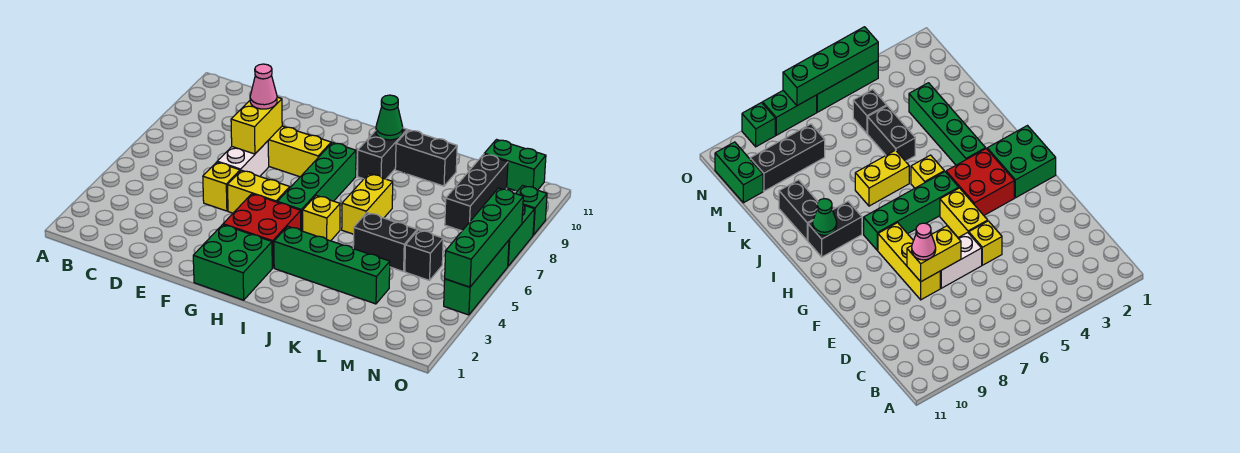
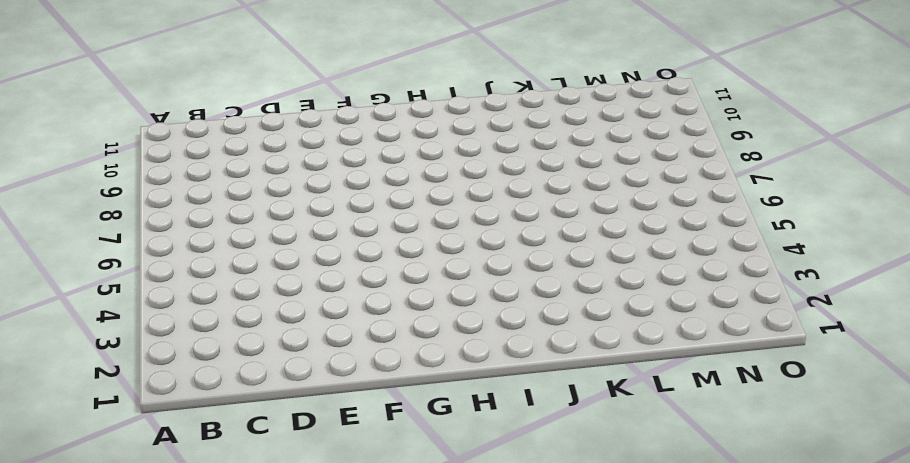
none -> yellow brick E5 level 1
none -> white brick E6:E7 level 1
none -> yellow brick E8:G8 level 1

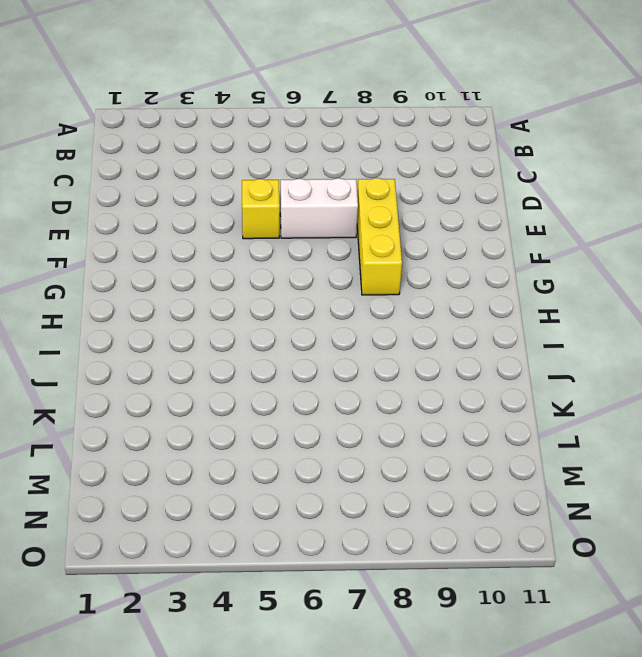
none -> yellow brick F5:G5 level 1
none -> green brick G1:H2 level 1
none -> red brick G3:H4 level 1

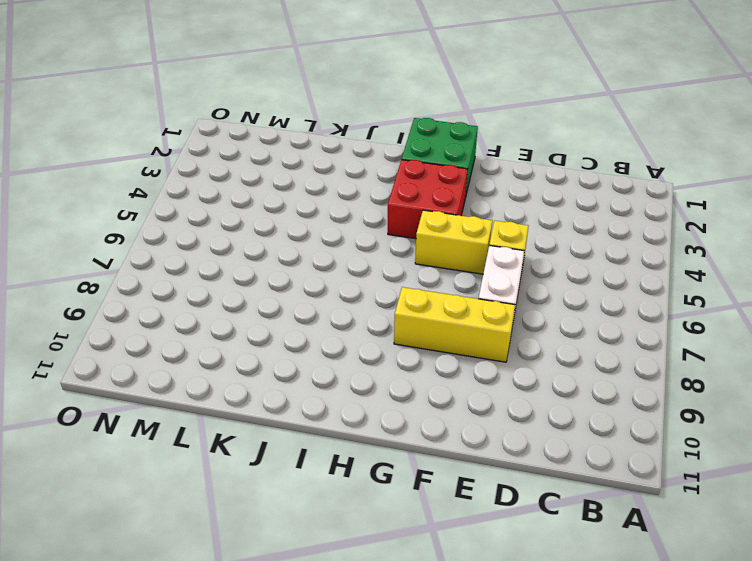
none -> green brick H5:H8 level 1
none -> green brick I3:L3 level 1
none -> yellow brick I5 level 1

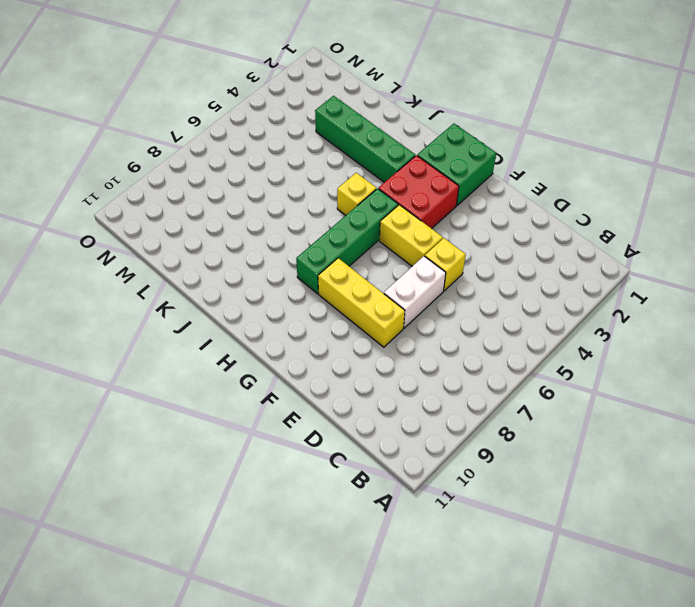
none -> black brick I9:I10 level 1
none -> yellow brick J6:J7 level 1
none -> black brick J10:K10 level 1

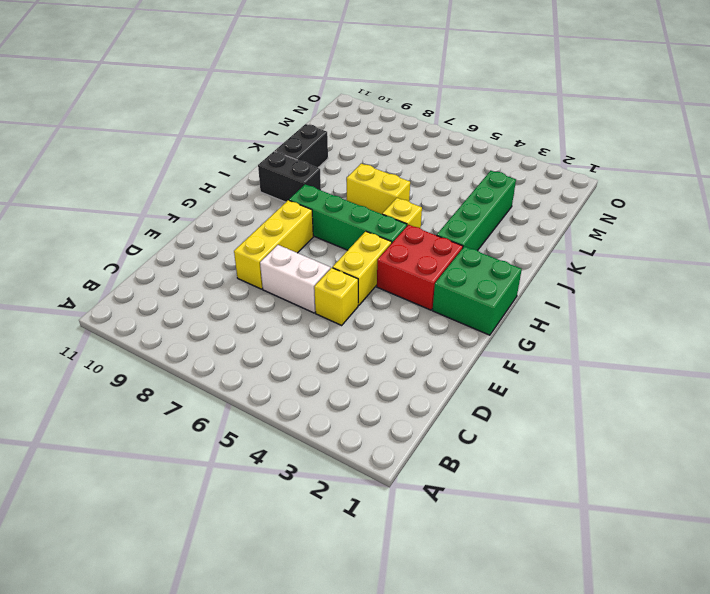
none -> black brick K5:L5 level 1
none -> black brick M5 level 1
none -> black brick M8:M10 level 1

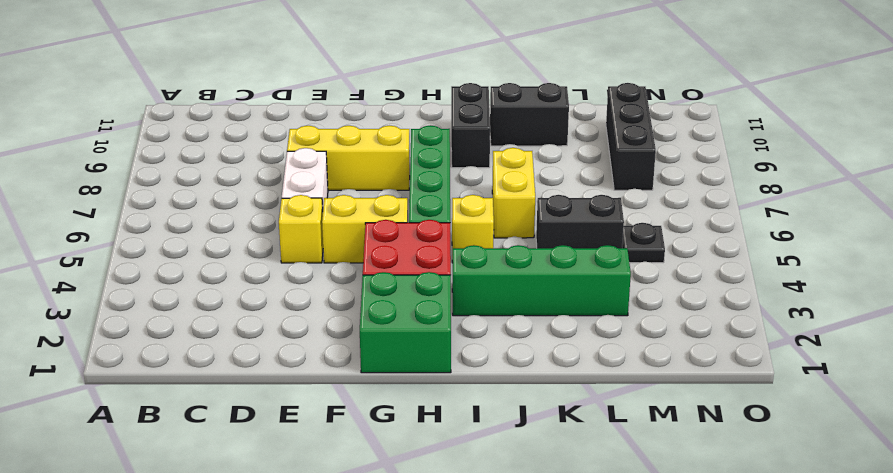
black plate M5 level 1 -> black brick M5 level 1
none -> green brick M11:N11 level 1
none -> green brick O4:O6 level 1
none -> green brick O7:O8 level 1

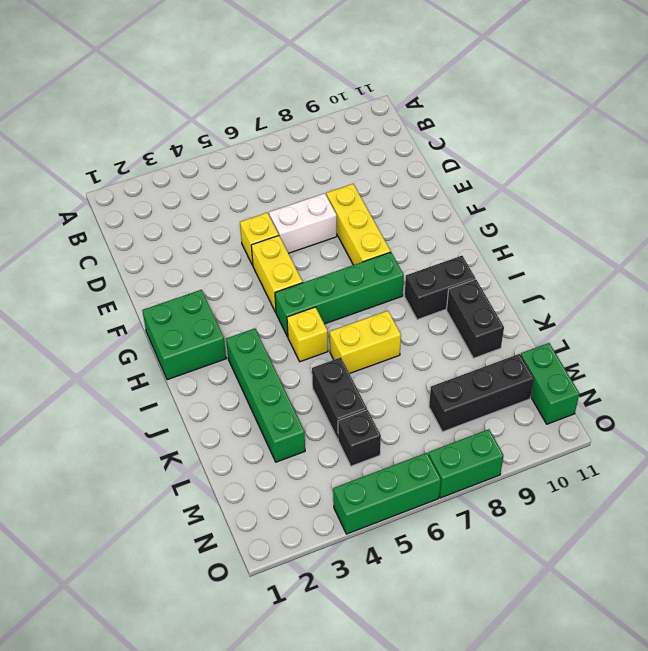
none -> red brick G3:H4 level 1
none -> green brick O9 level 1
none -> yellow brick E7:E8 level 2

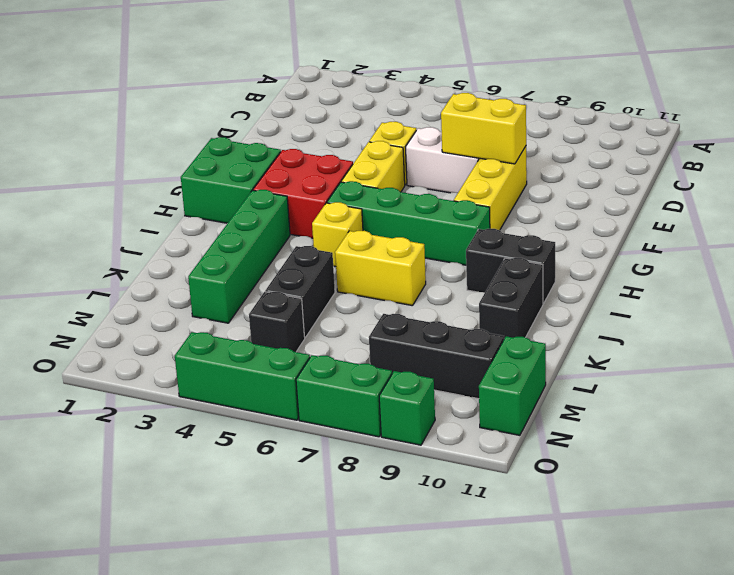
none -> green cone I10 level 2
none -> green brick O4:O7 level 2
none -> pink cone E8 level 3

